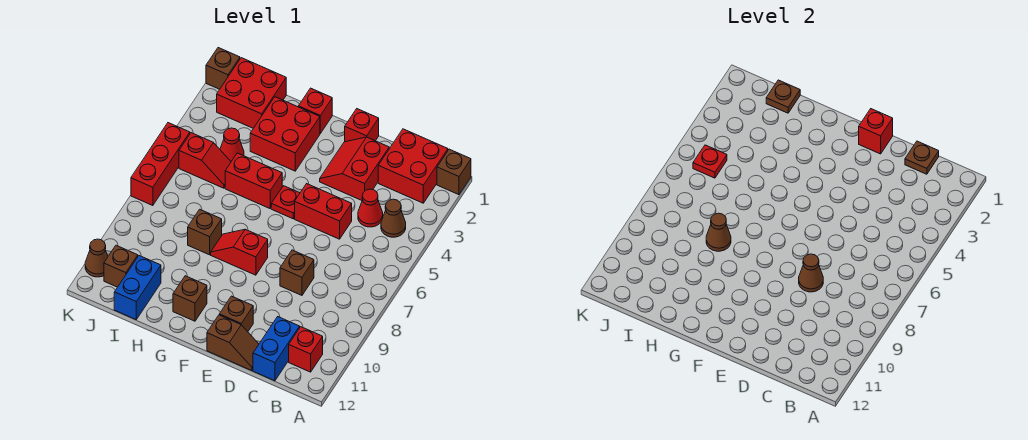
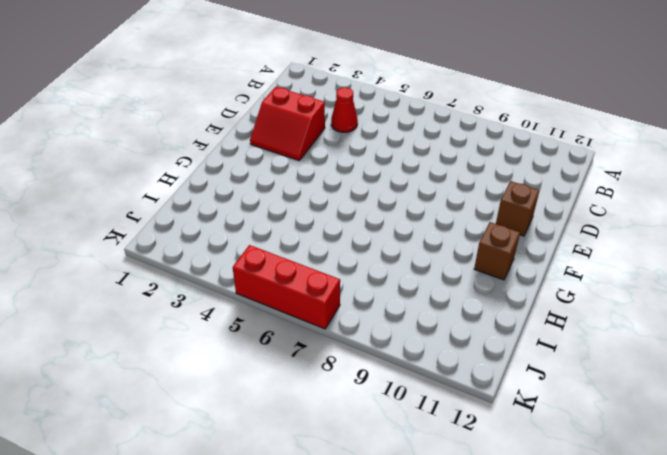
none -> brown brick A1 level 1
none -> red brick B1:C2 level 1
none -> brown cone B4 level 1
none -> red brick B11 level 1

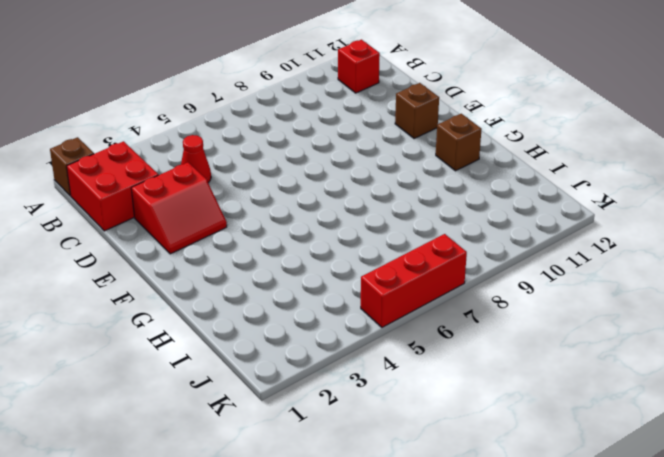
none -> brown cone B4 level 1
none -> blue brick C11:C12 level 1
none -> red brick D5:E5 level 1
none -> brown brick D8 level 1

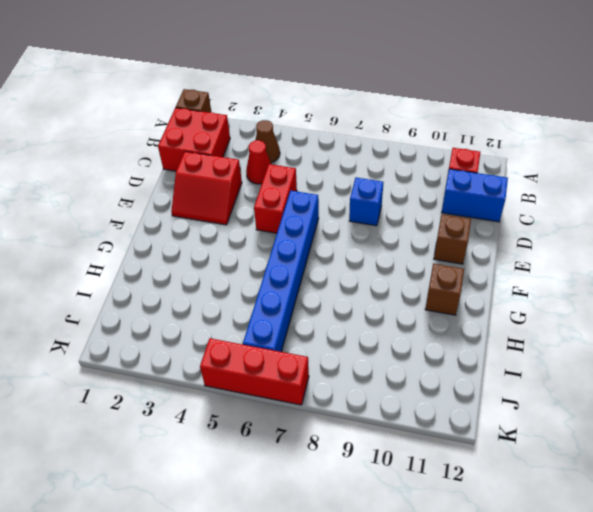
blue brick D8 level 1 -> brown brick D8 level 1
blue brick E6:J6 level 1 -> none
none -> brown slope D12:E12 level 1 top E
none -> red brick E1 level 1
none -> red plate F5 level 1
none -> red slope F8:G8 level 1 top F

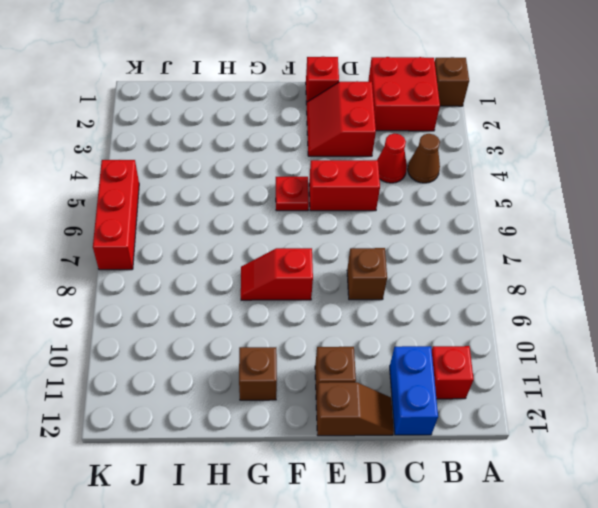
none -> red brick G1 level 1
none -> red brick G2:H3 level 1
none -> red brick G5:H5 level 1
none -> brown brick H8 level 1

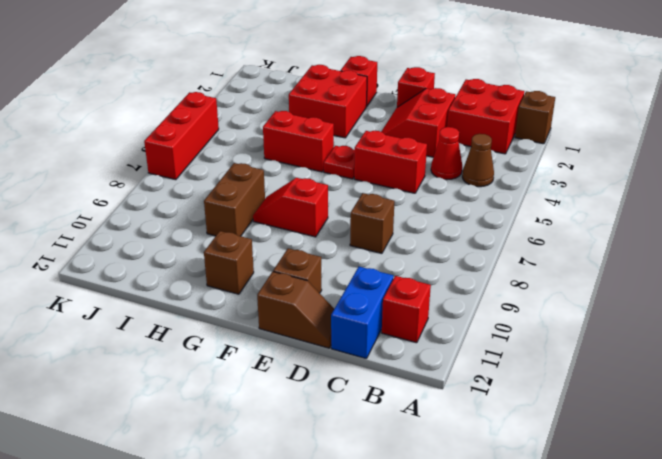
brown brick H8:H9 level 1 -> brown brick H8 level 1
none -> red brick I1:J2 level 1
none -> red cone I4 level 1
none -> red slope I5:J5 level 1 top J
none -> blue brick I11:I12 level 1

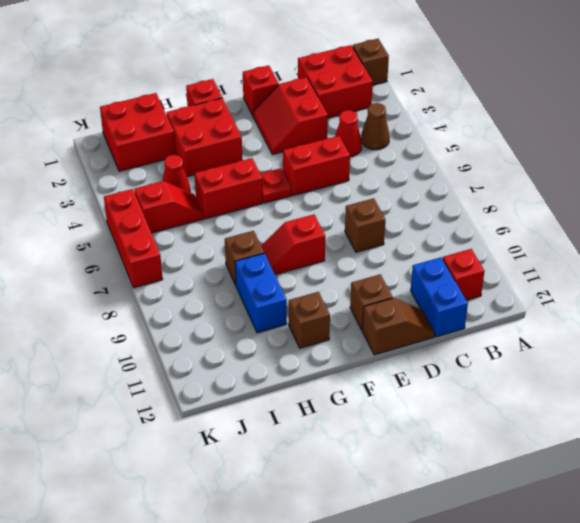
blue brick H9:H10 level 1 -> blue brick I11:I12 level 1
none -> brown brick J11 level 1
none -> brown brick K1 level 1
none -> brown cone K11 level 1
none -> brown plate C1 level 2

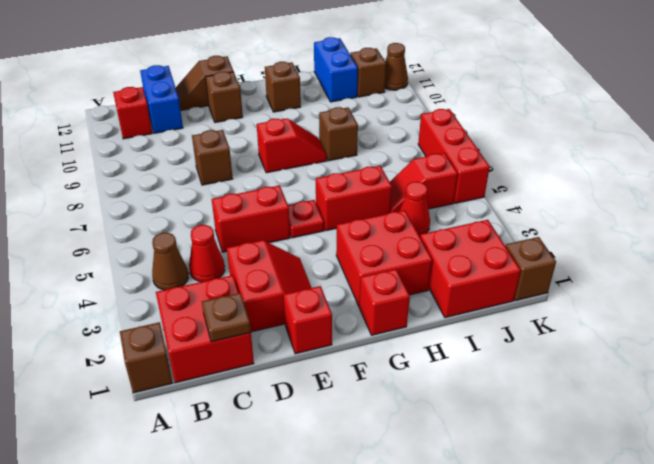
none -> brown cone D8 level 2
none -> red brick E1 level 2
none -> brown cone H8 level 2
none -> brown plate I1 level 2

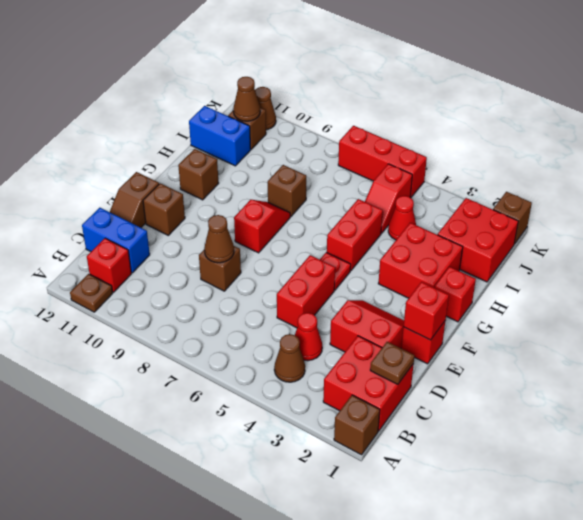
brown plate A11 level 1 -> brown plate I1 level 2
brown cone J11 level 2 -> brown cone H8 level 2
none -> red plate J5 level 2

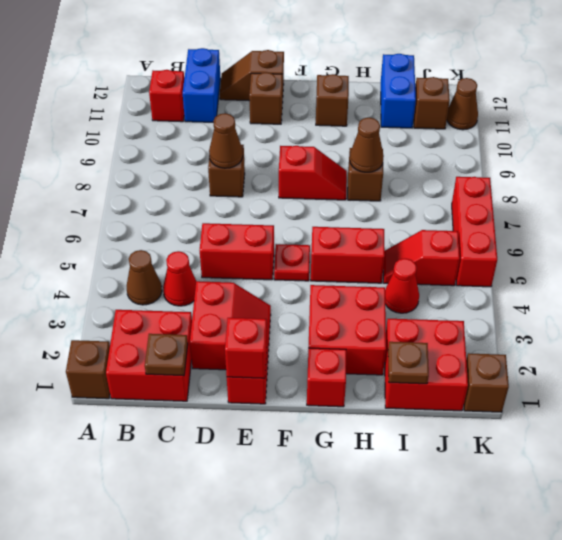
none -> red plate J5 level 2

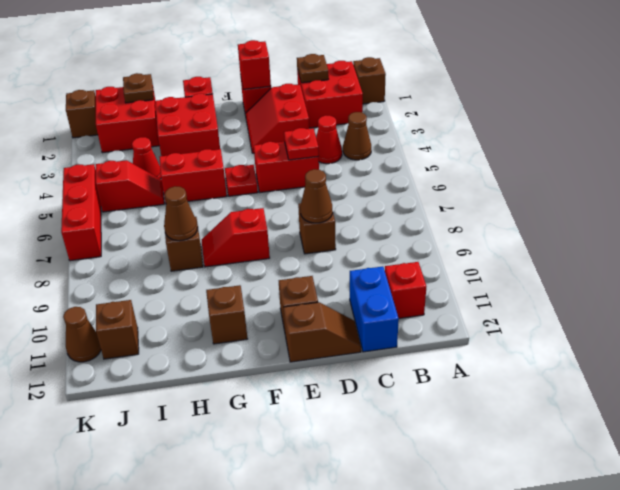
red plate D5 level 2 -> red plate J5 level 2
none -> blue brick I11:I12 level 1

